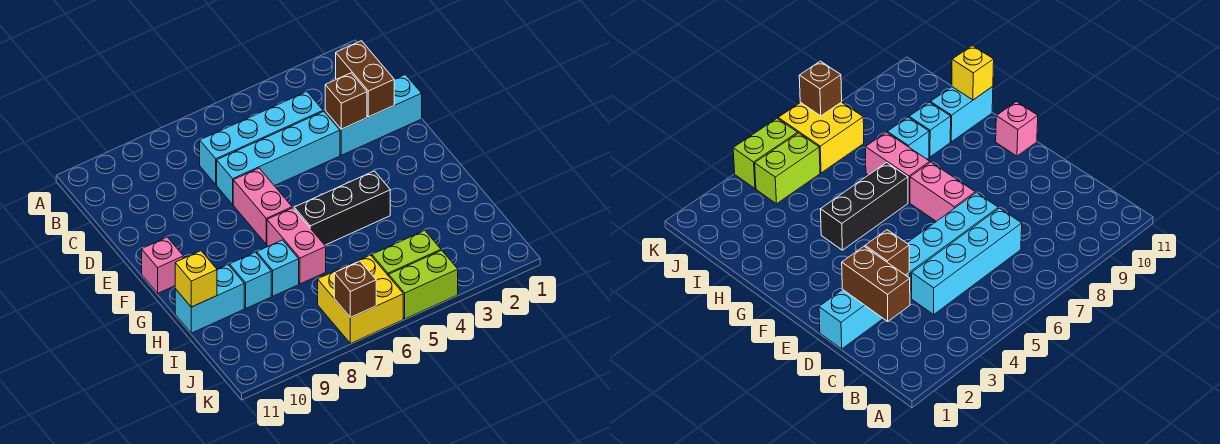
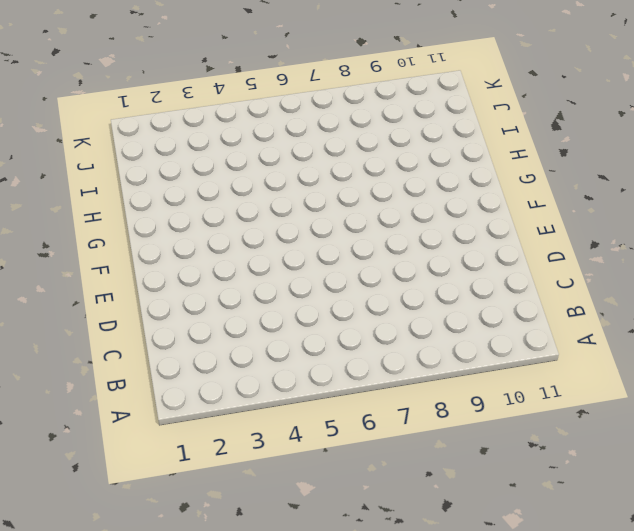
none -> cyan brick C4:C7 level 1
none -> cyan brick D1:D3 level 1
none -> cyan brick D4:D7 level 1

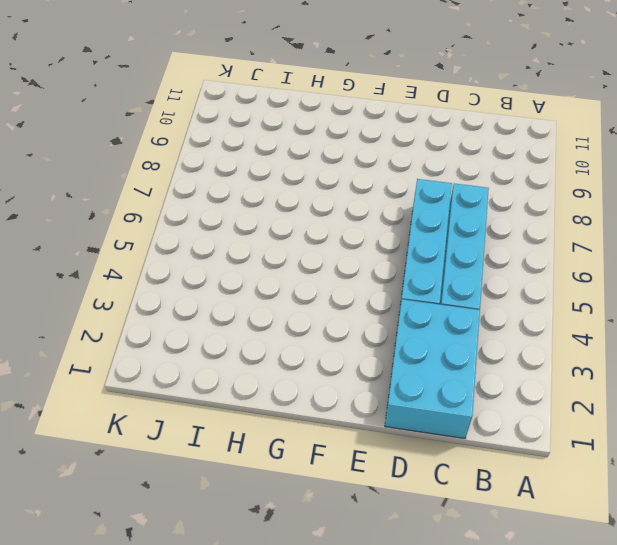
cyan brick C1:D3 level 1 -> cyan brick D1:D3 level 1
none -> pink brick E7:F7 level 1
none -> pink brick F11 level 1
none -> black brick G4:G6 level 1

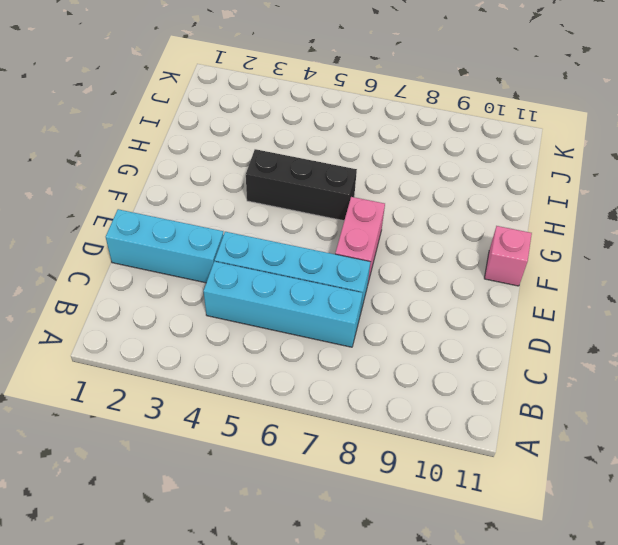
none -> pink brick G7:H7 level 1
none -> cyan brick H8 level 1
none -> cyan brick H9 level 1

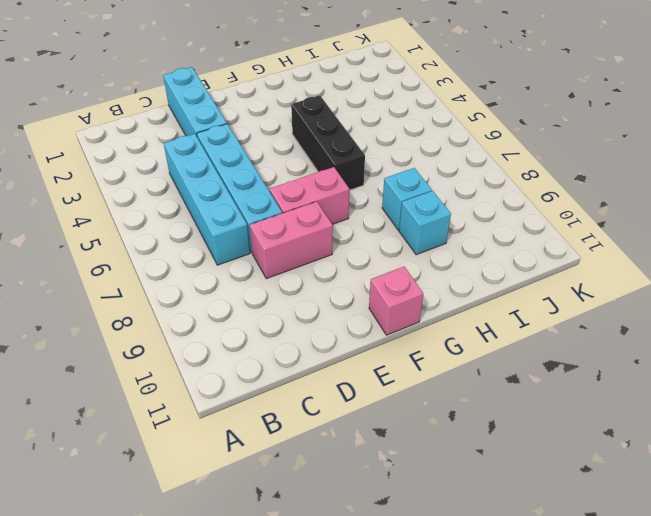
pink brick D8:E8 level 1 -> pink brick G7:H7 level 1
none -> cyan brick H10:H11 level 1
none -> lime brick J4:J5 level 1
none -> yellow brick J6:K7 level 1

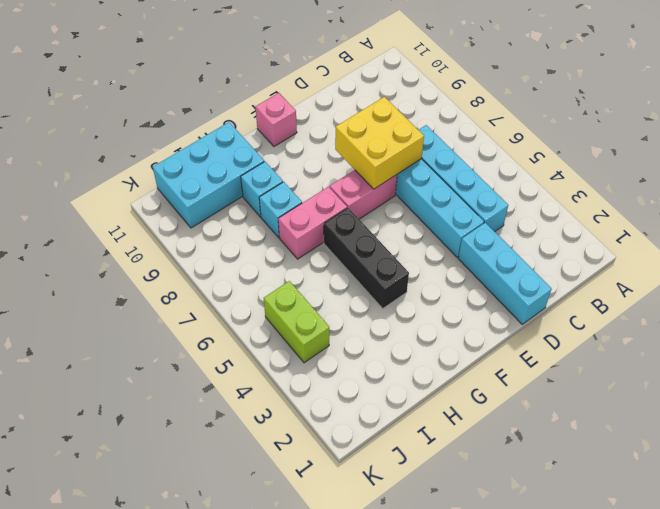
yellow brick D7:E8 level 2 -> yellow brick J6:K7 level 1
cyan brick H10:J11 level 1 -> cyan brick H10:H11 level 1
none -> lime brick K4:K5 level 1
none -> brown brick C2:D2 level 2
none -> brown brick D3 level 2

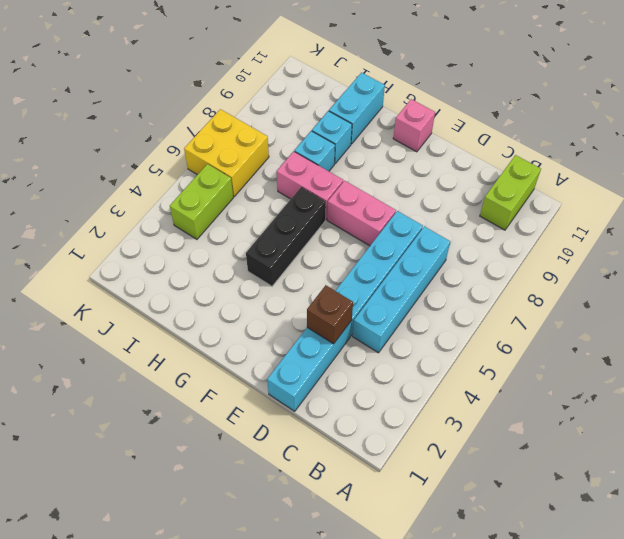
lime brick B10:B11 level 1 -> lime brick K4:K5 level 1
none -> brown brick C2:D2 level 2
none -> yellow brick H11 level 2
none -> brown brick K7 level 2

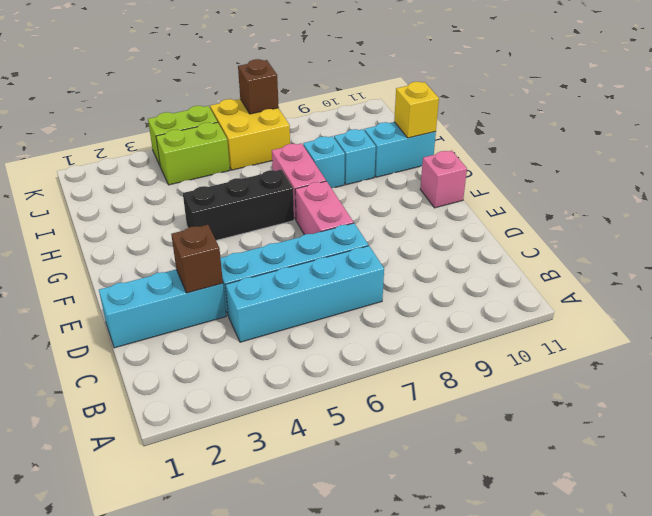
none -> brown brick C2:D2 level 2

